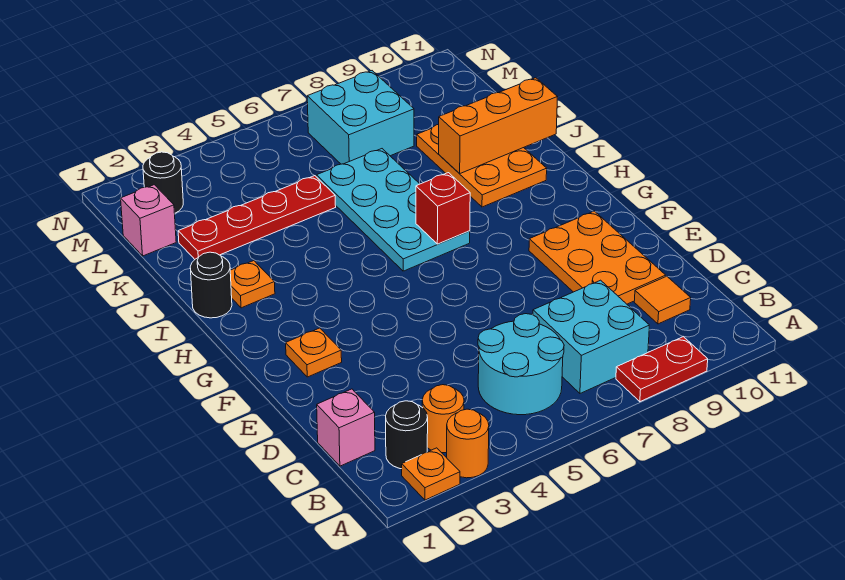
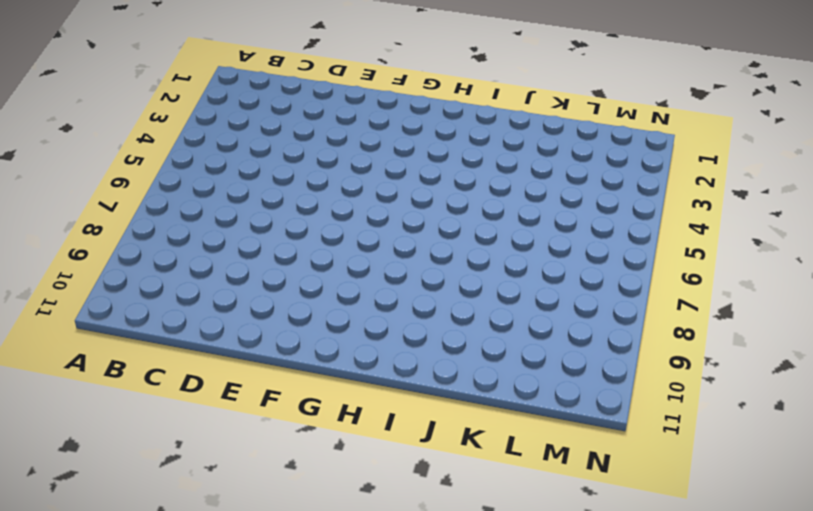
none -> orange plate A2 level 1
none -> orange round brick A3 level 1
none -> red plate A8:A9 level 1

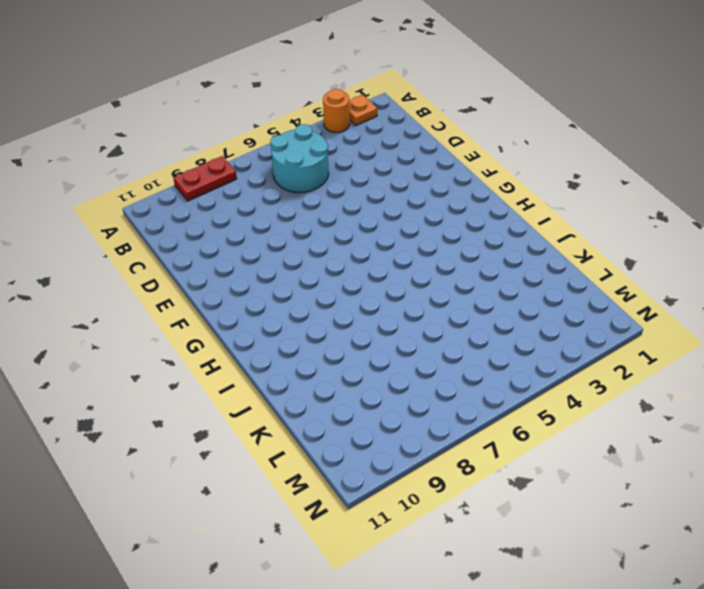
none -> black round brick B2 level 1
none -> orange round brick B3 level 1
none -> cyan brick B7:C8 level 1

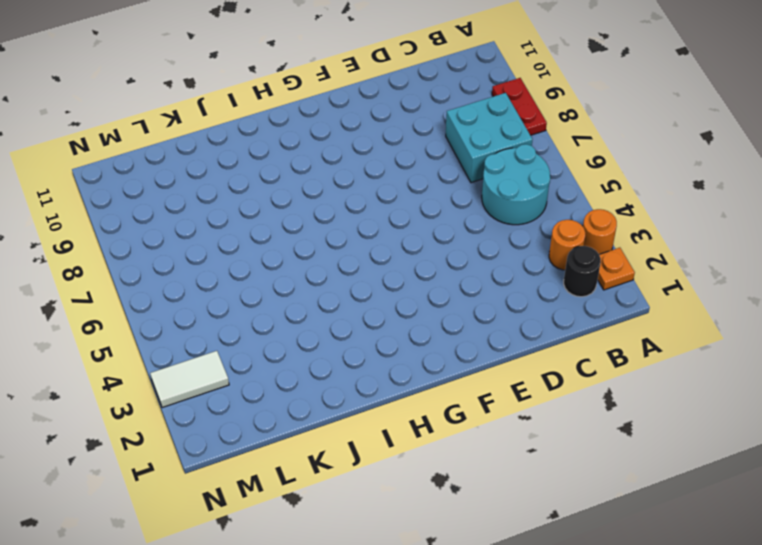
white tile M3:N3 level 1 -> none
none -> pink brick C1 level 1
none -> orange tile C10 level 1
none -> orange plate D9:F10 level 1

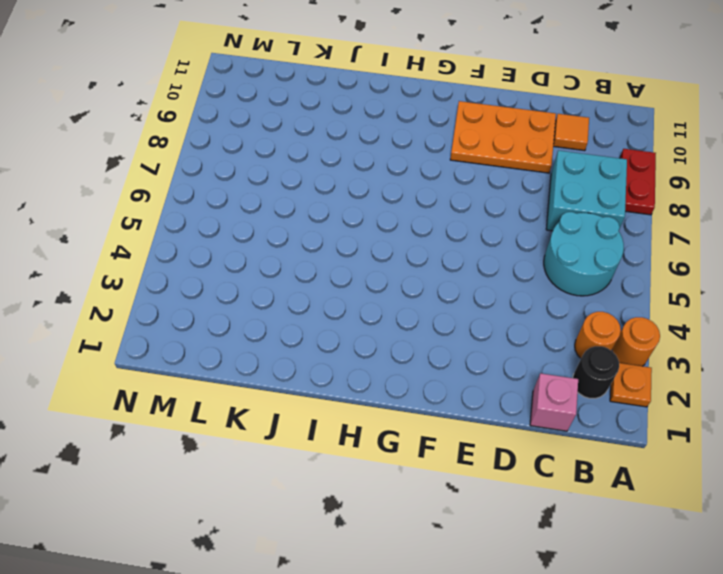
none -> orange plate F2 level 1
none -> cyan plate H6:K7 level 1
none -> black round brick I1 level 1

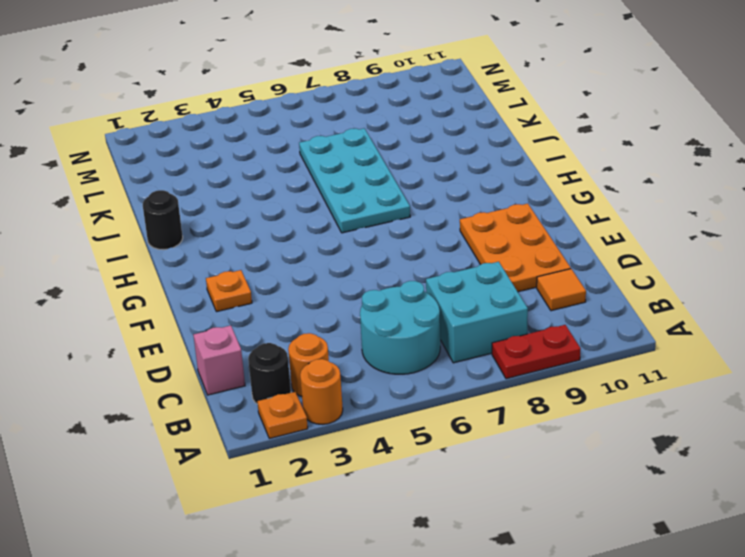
none -> orange plate I2 level 1
none -> orange plate I9:K10 level 1
none -> red plate K2:K5 level 1

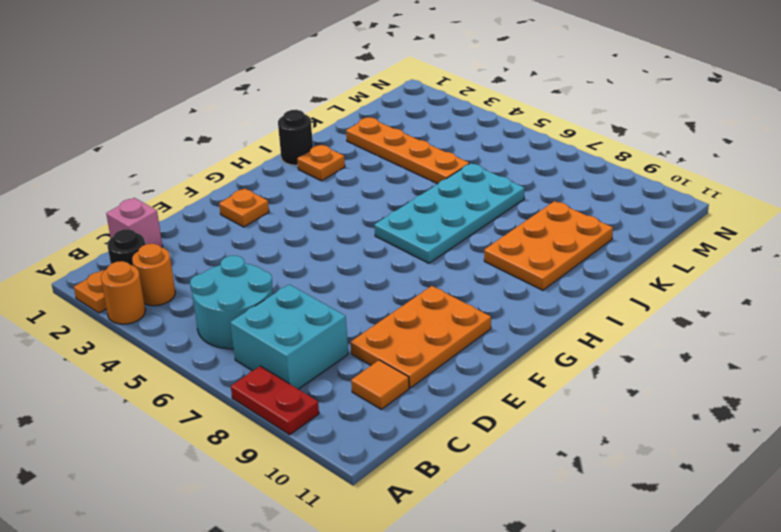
orange plate K2:K5 level 1 -> red plate K2:K5 level 1
none -> pink brick L1 level 1
none -> cyan brick L7:M8 level 1
none -> black round brick M2 level 1

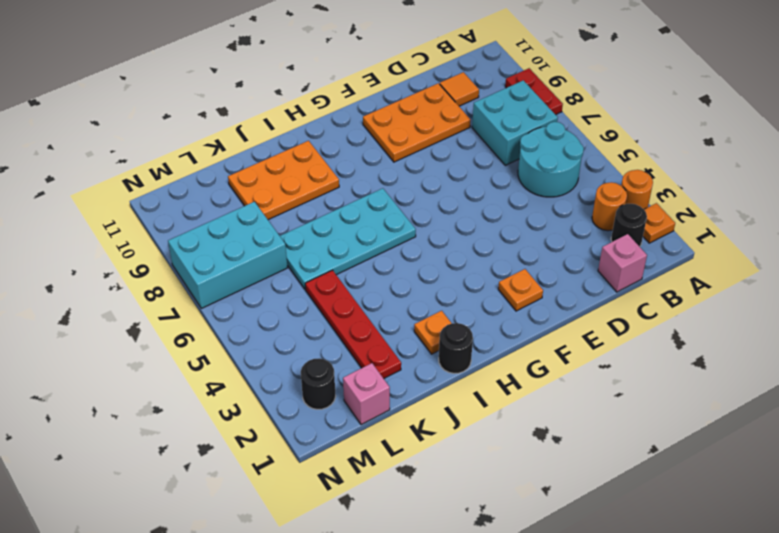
cyan brick L7:N8 level 1 -> cyan brick L7:M8 level 1
none -> red brick H7 level 2
none -> orange brick J9:J11 level 2

